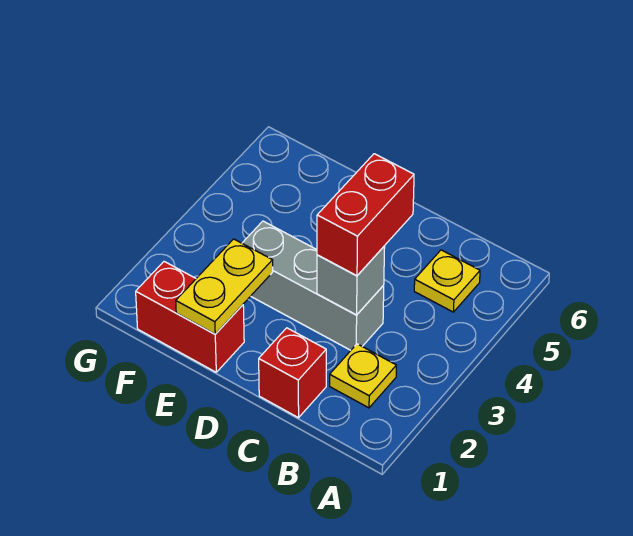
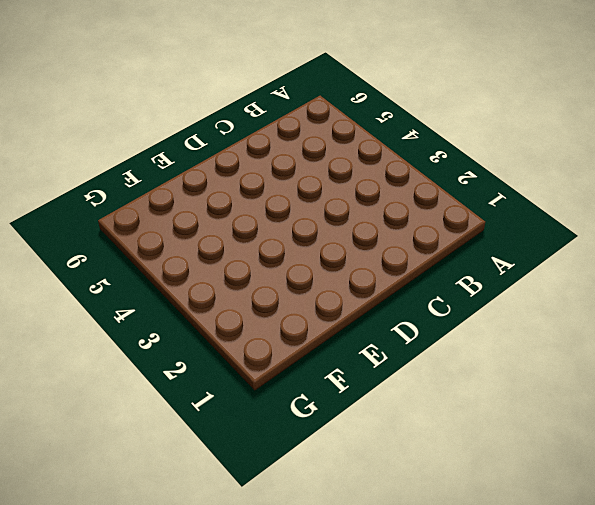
none -> yellow plate B2 level 1
none -> yellow plate B5 level 1

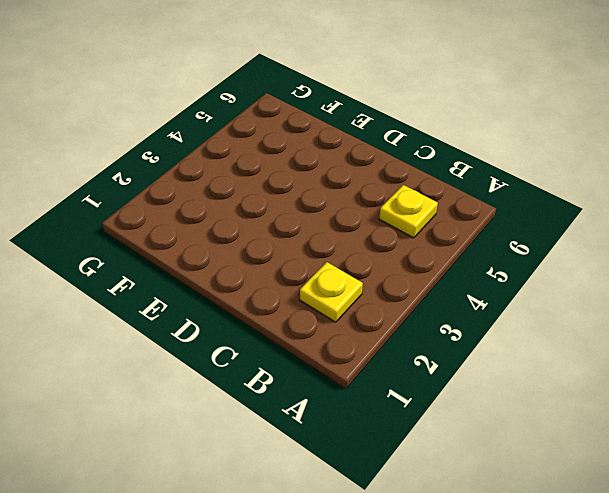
none -> red brick C1 level 1
none -> grey brick C3:E3 level 1

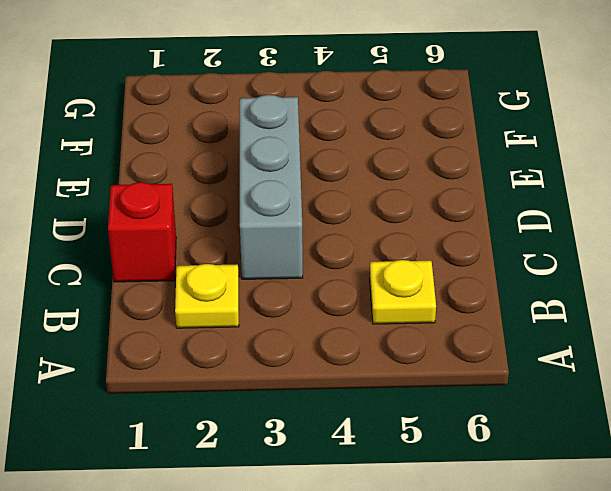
none -> red brick E1:F1 level 1
none -> grey brick C3 level 2

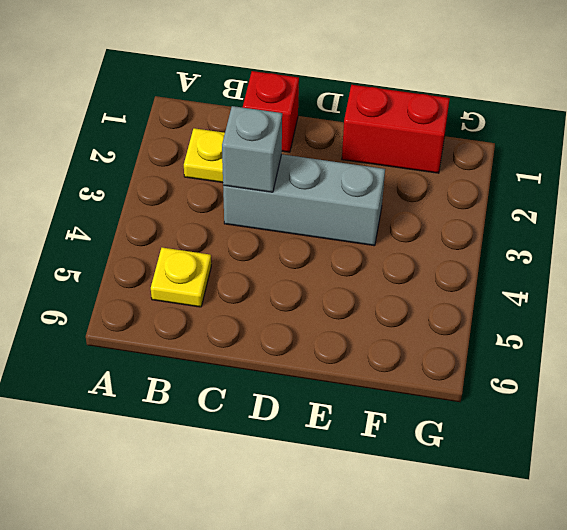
none -> yellow plate E1:E2 level 2
none -> red brick C3:C4 level 3

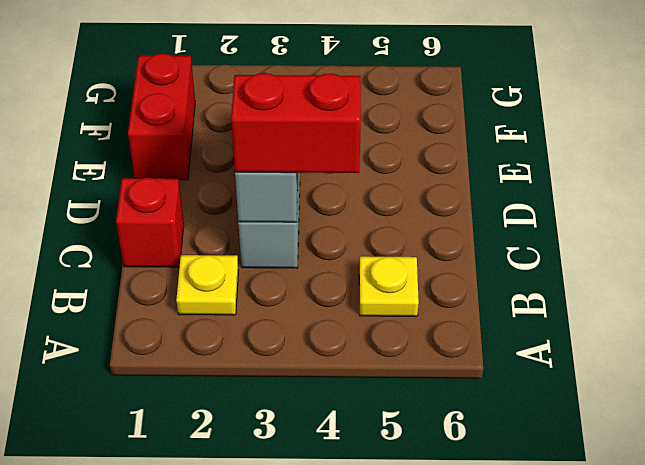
none -> yellow plate E1:E2 level 2

